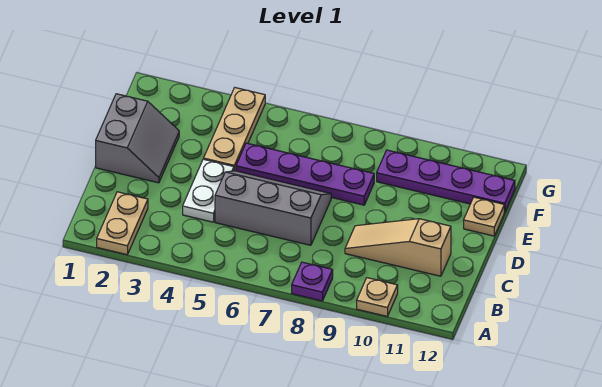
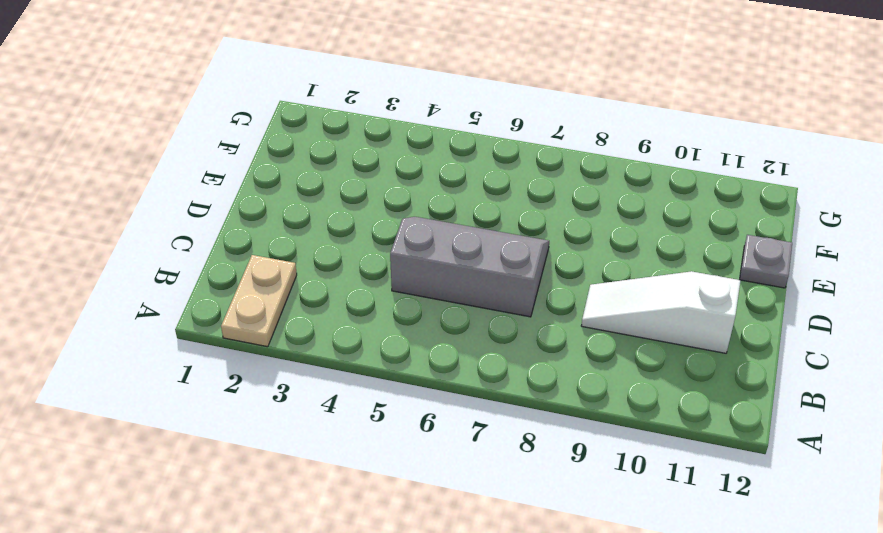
white slope C9:C11 level 1 top 11 -> tan slope C9:C11 level 1 top 11
grey plate E12 level 1 -> tan plate E12 level 1
none -> purple plate A8 level 1
none -> tan plate A10 level 1

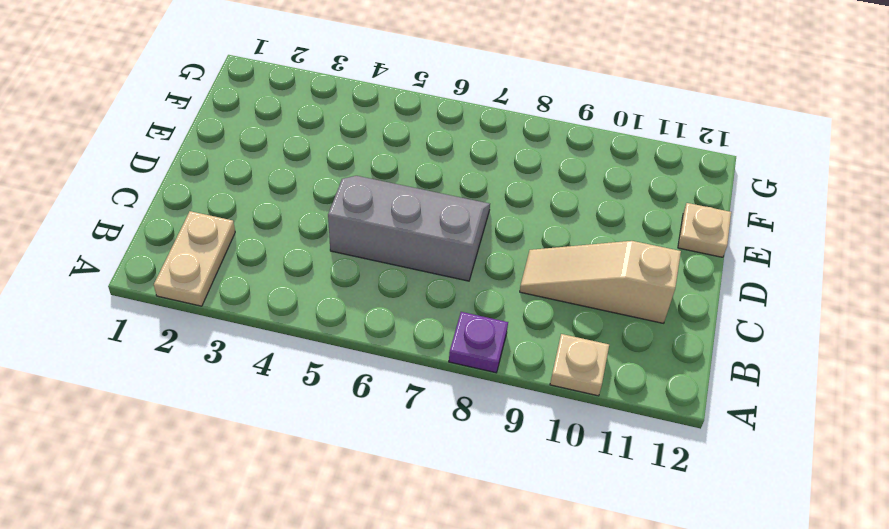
none -> white plate C4:D4 level 1
none -> grey slope D1:E2 level 1 top 1

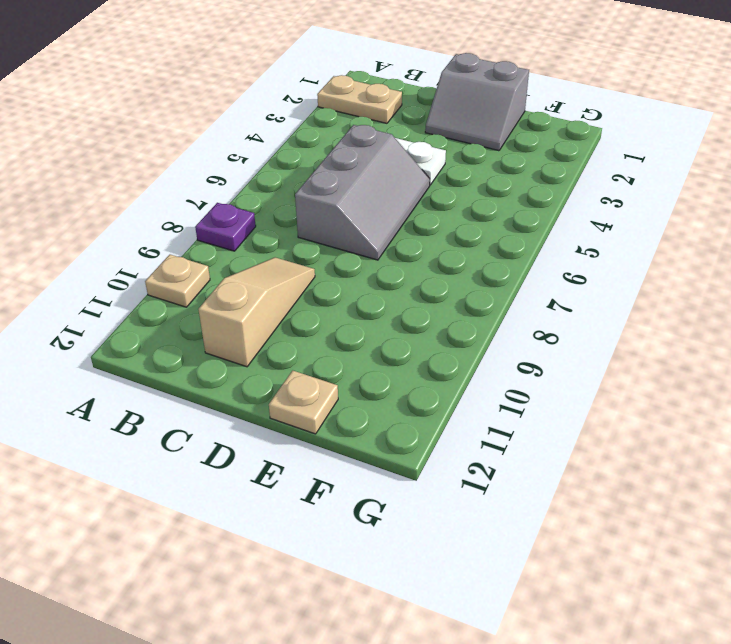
none -> tan plate E4:G4 level 1
none -> purple plate E5:E8 level 1

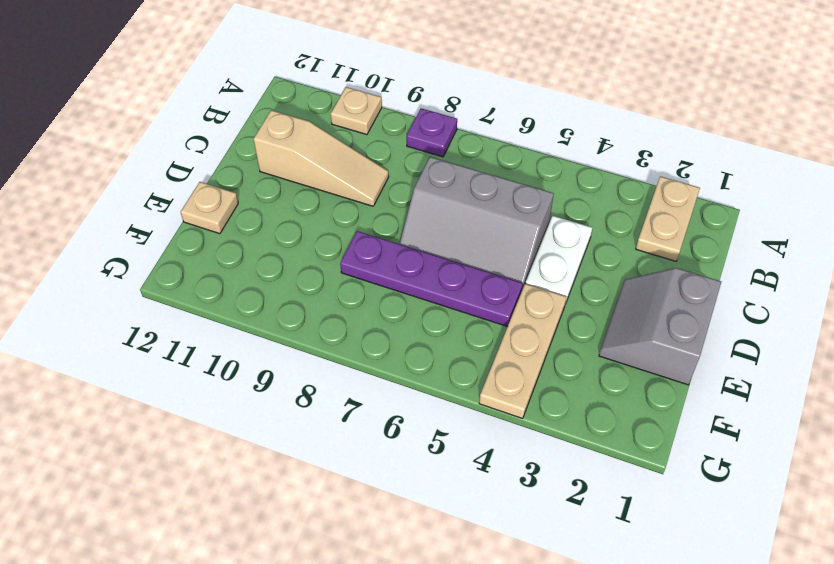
none -> purple plate F9:F12 level 1

